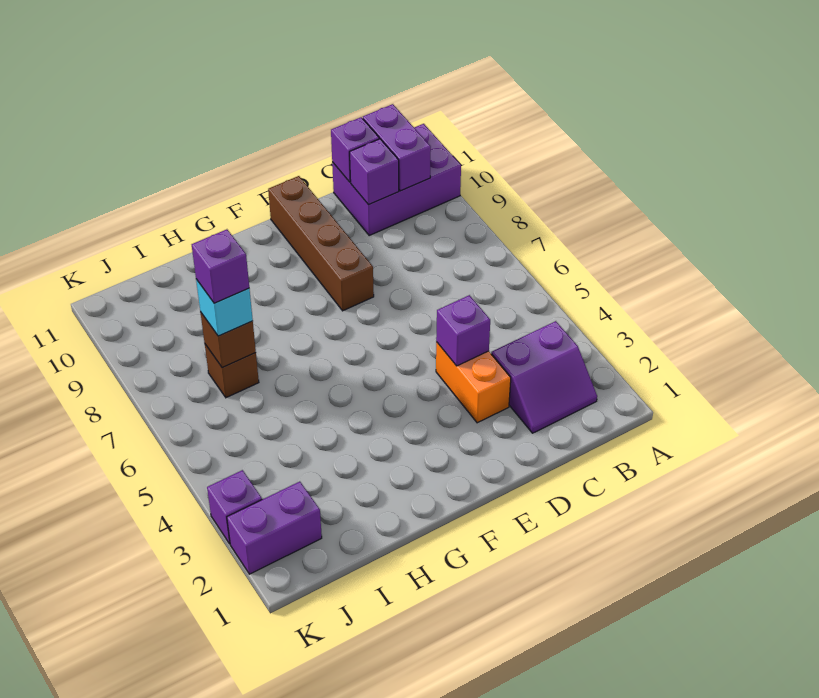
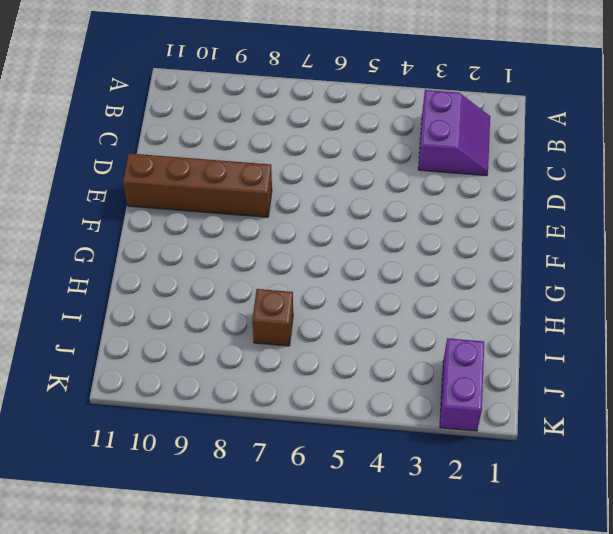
none -> purple brick A10:C11 level 1
none -> orange brick D3:D4 level 1
none -> purple brick K3 level 1

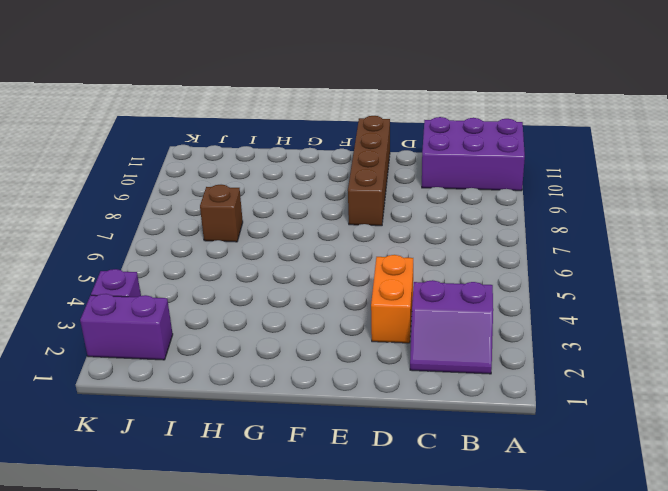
none -> purple brick B10:B11 level 2
none -> purple brick C10 level 2
none -> purple brick C11 level 2

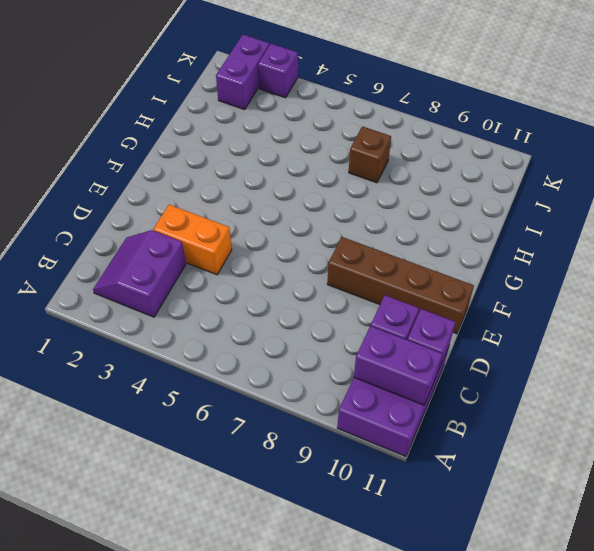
none -> purple brick D4 level 2
none -> brown brick I7 level 2
none -> cyan brick I7 level 3

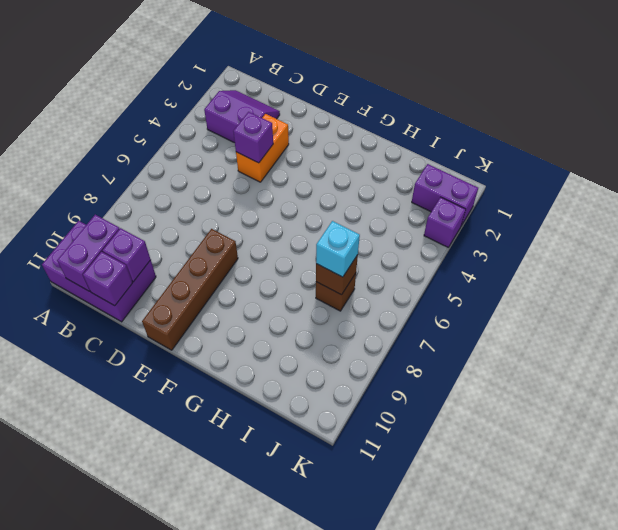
none -> purple brick I7 level 4

